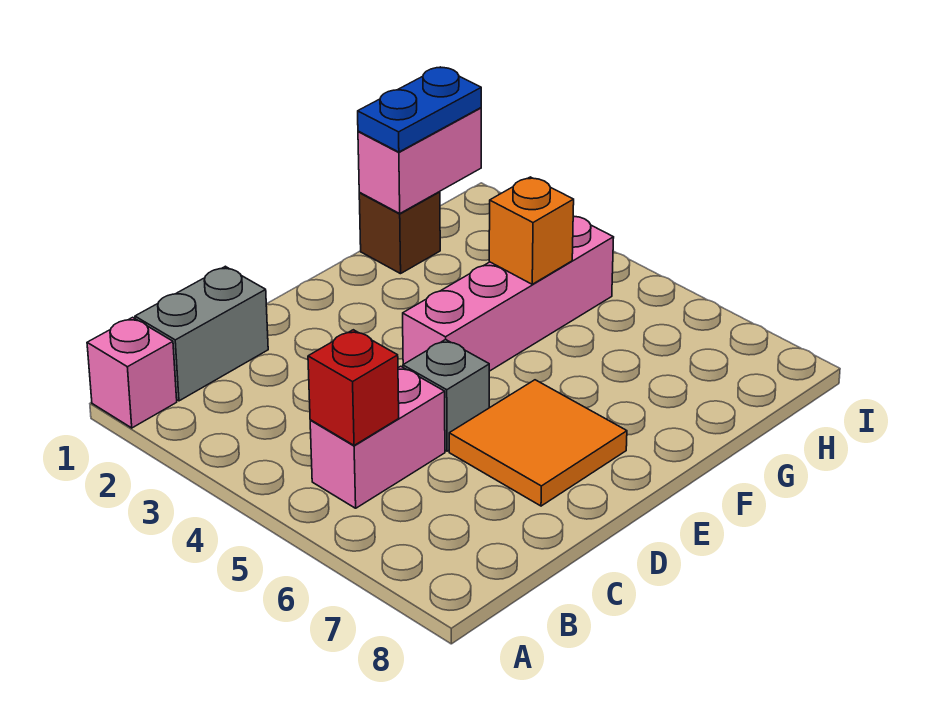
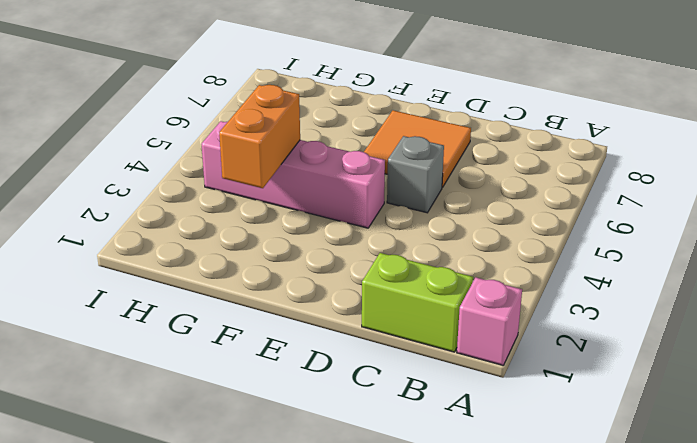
lime brick B1:C1 level 1 -> grey brick B1:C1 level 1
orange brick G3:G4 level 2 -> orange brick G4 level 2
none -> pink brick B5:C5 level 1
none -> brown brick G1 level 1

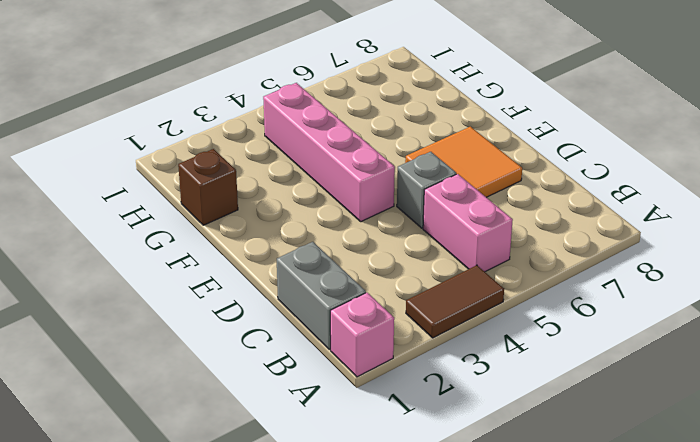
brown tile A3:A4 level 1 -> none
none -> red brick B5 level 2
none -> pink brick G1:H1 level 2

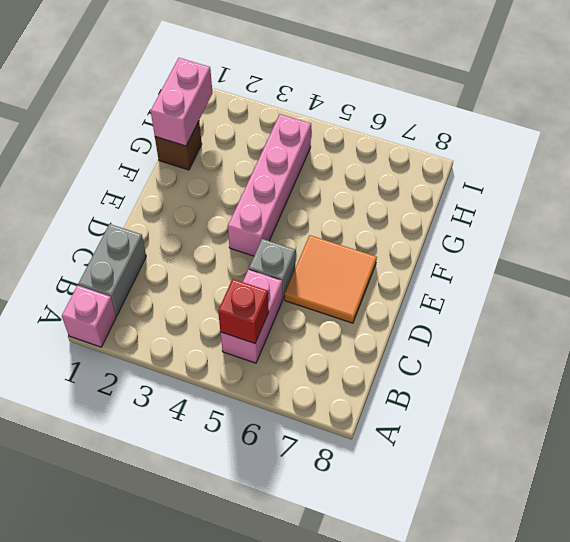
none -> orange brick G4 level 2
none -> blue plate G1:H1 level 3

